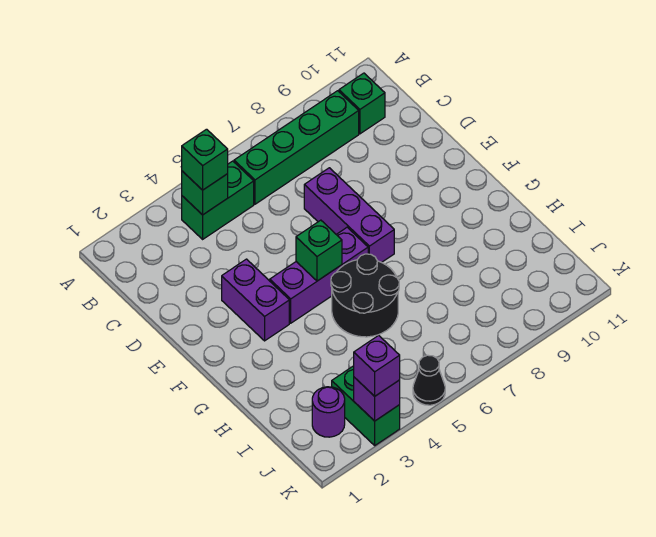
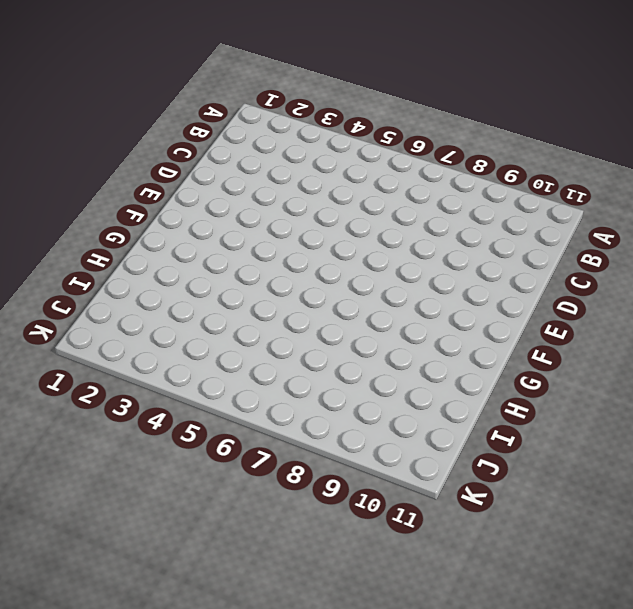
none -> green brick B4:B5 level 1
none -> green brick B6:B9 level 1
none -> green brick B10 level 1

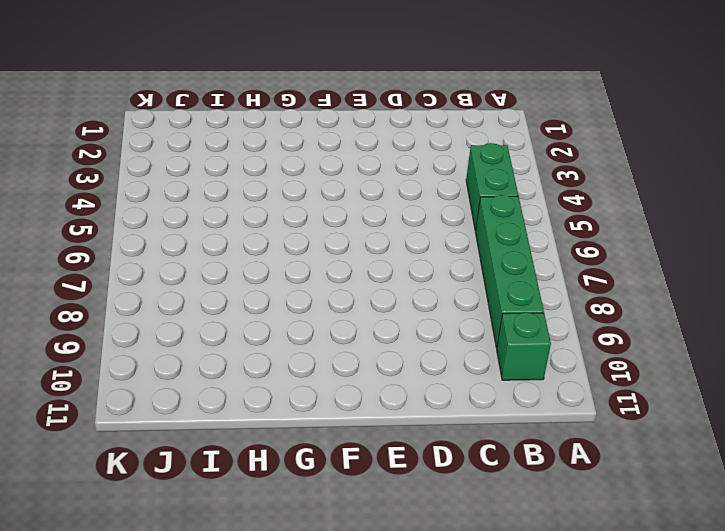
none -> purple brick D7:F7 level 1
none -> purple brick E3:F3 level 1
none -> purple brick F4:F6 level 1

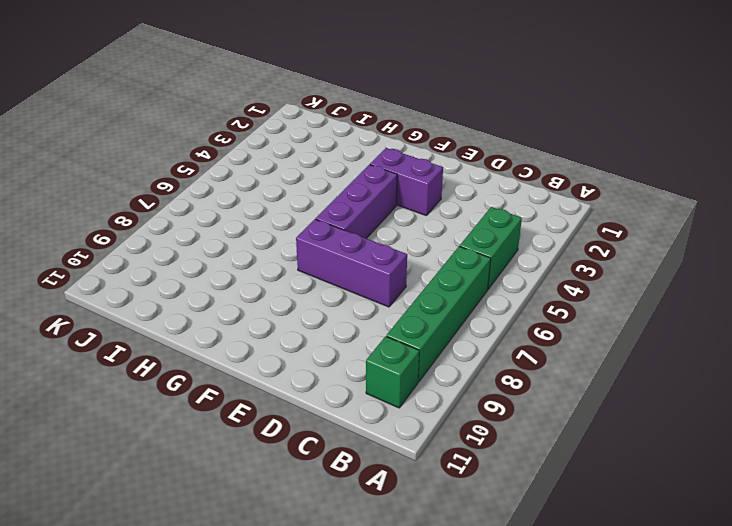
none -> black round brick G5:H6 level 1
none -> purple round brick J2 level 1
none -> green brick J3:K3 level 1

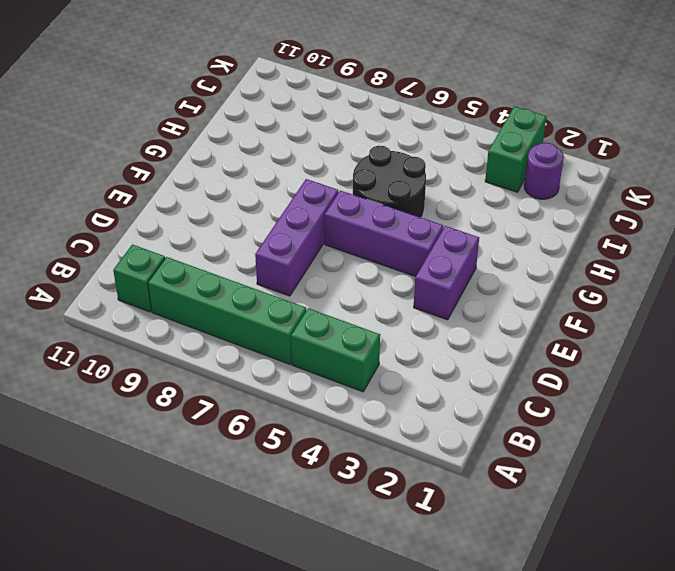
none -> black cone K5 level 1
none -> green brick B4 level 2
none -> green brick F5 level 2

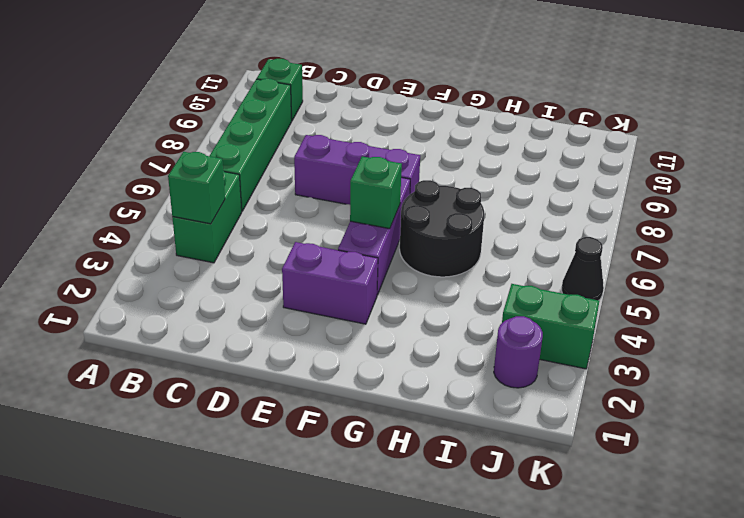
none -> purple brick K3 level 2
none -> green brick B4 level 3
none -> purple brick K3 level 3

